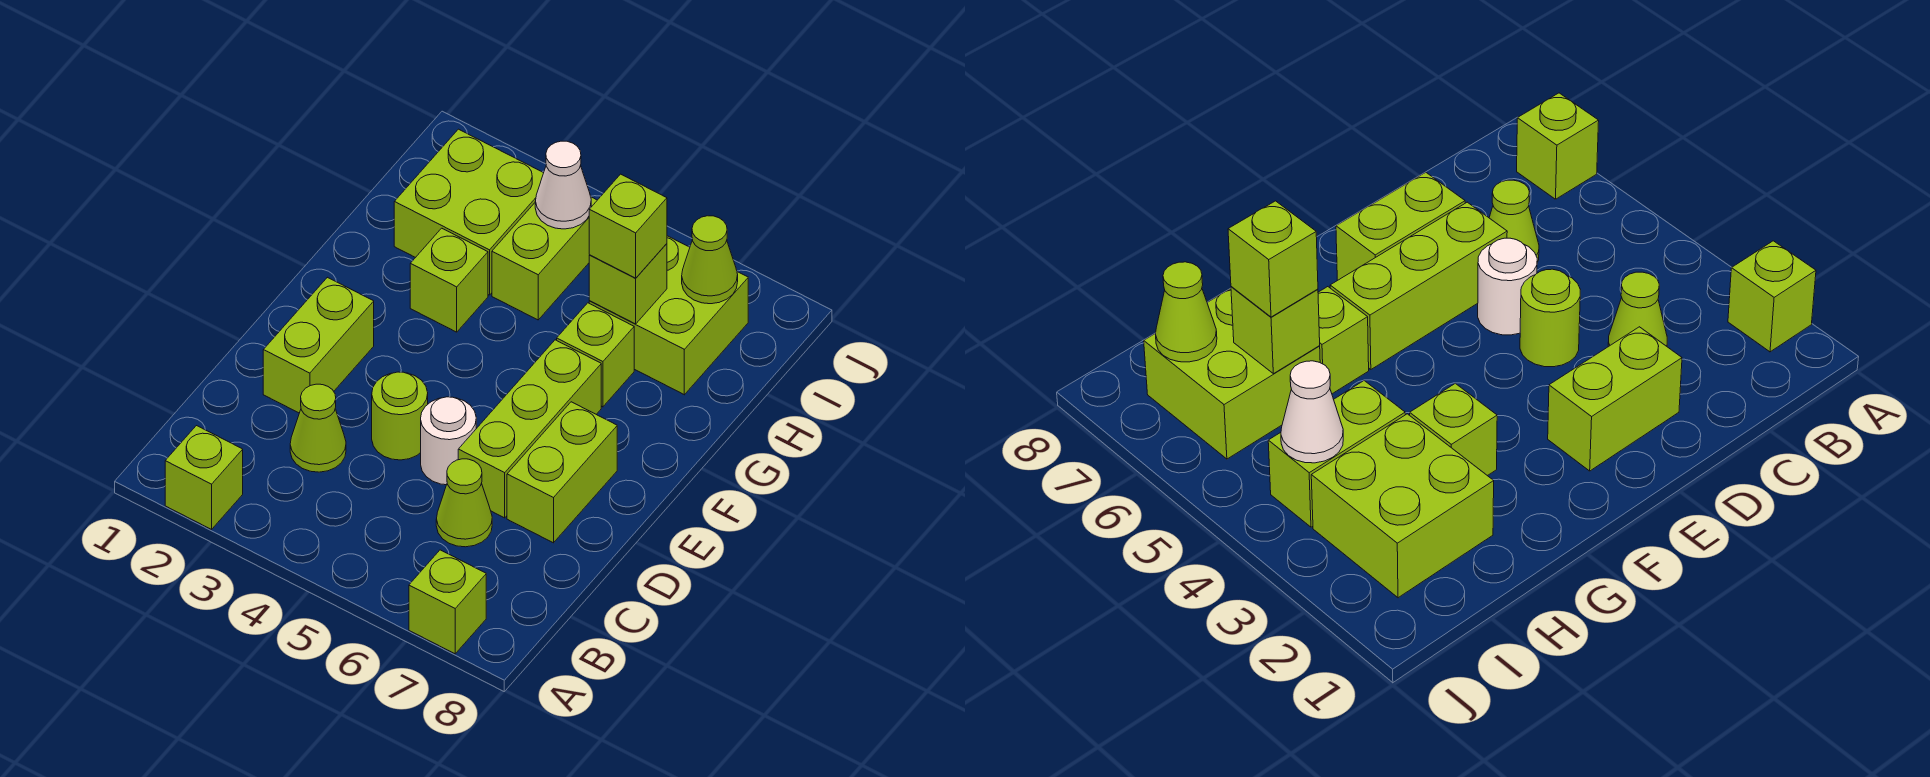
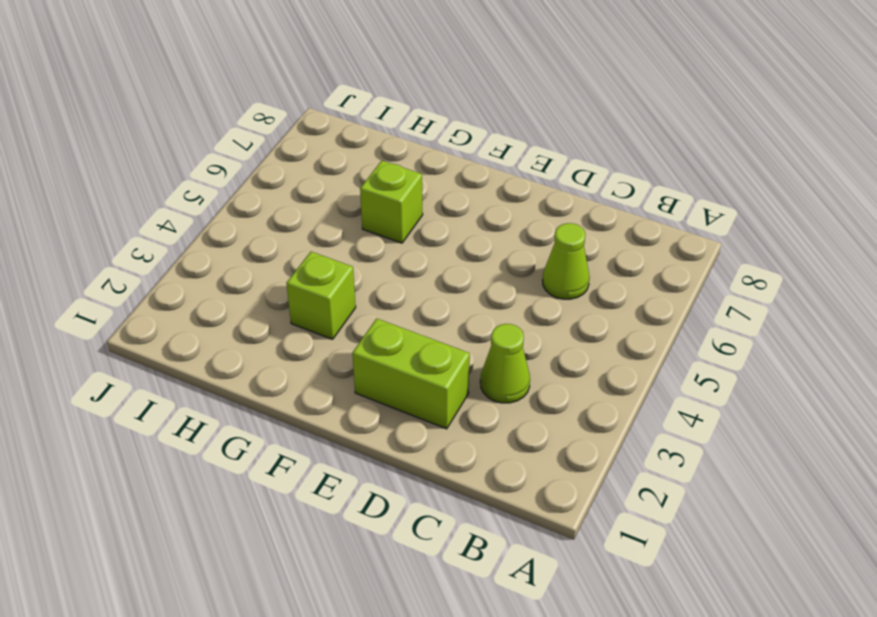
none -> lime brick A2 level 1
none -> lime brick A7 level 1
none -> lime round brick D4 level 1

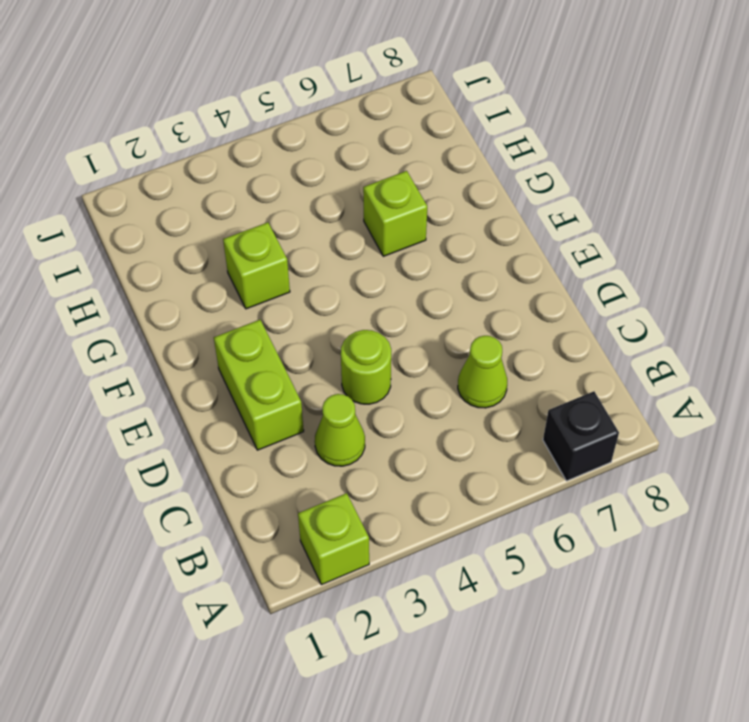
black brick A7 level 1 -> lime brick A7 level 1
none -> white round brick D5 level 1
none -> lime brick D6:F6 level 1
none -> lime brick D7:E7 level 1

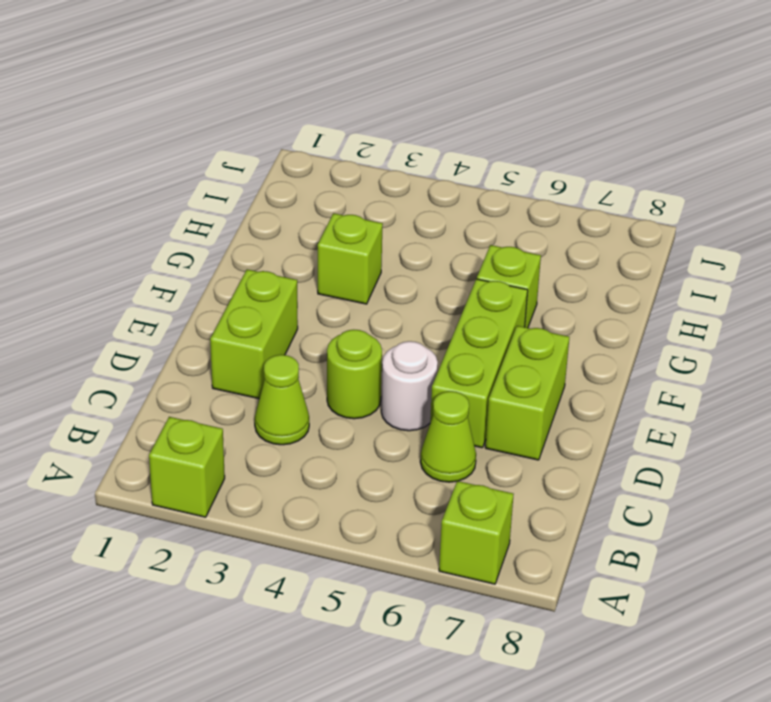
none -> lime brick H2:I3 level 1
none -> lime brick H4:I4 level 1
none -> lime brick H6:I7 level 1

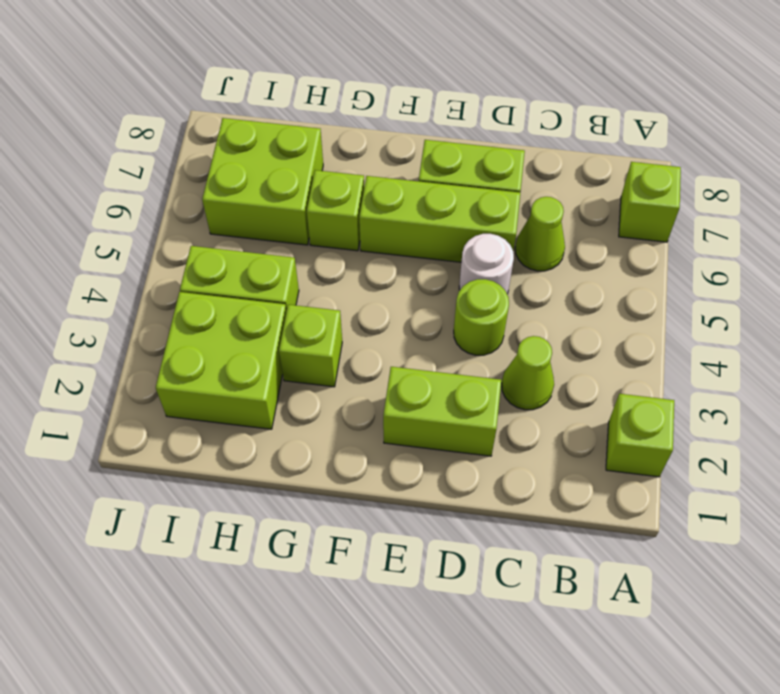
none -> lime brick H6 level 2
none -> white cone I4 level 2
none -> lime cone I7 level 2

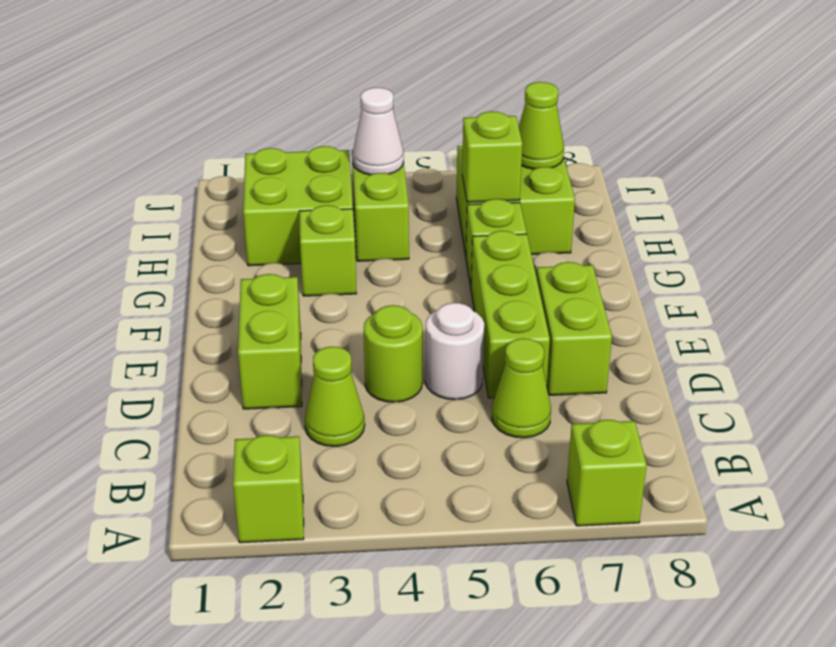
none -> lime brick H6 level 3

